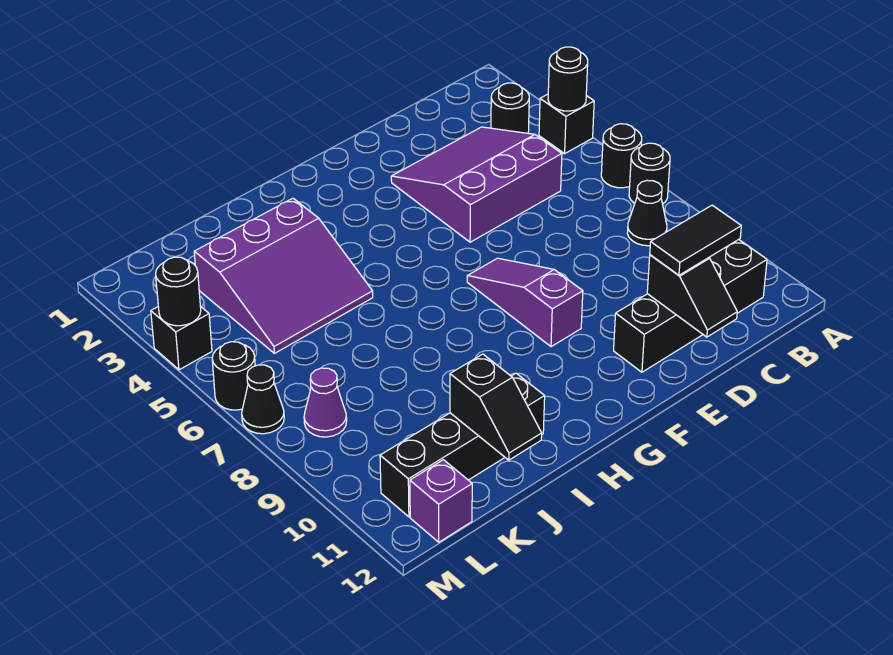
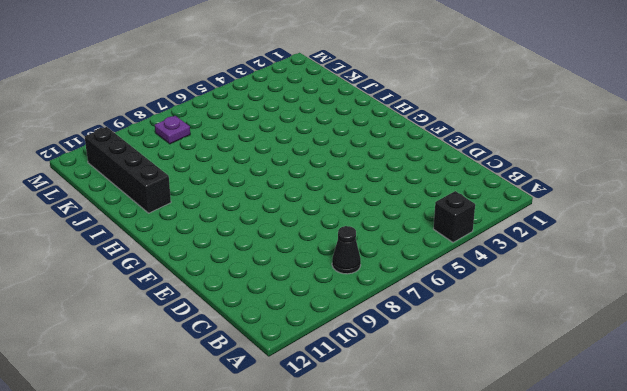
purple plate L8 level 1 -> purple cone L8 level 1
none -> black round brick A6 level 1
none -> black round brick A7 level 1
none -> black round brick B3 level 1

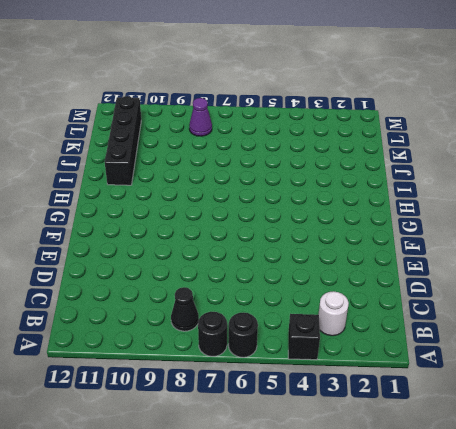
white round brick B3 level 1 -> black round brick B3 level 1
none -> black brick B11:E11 level 1
none -> purple slope C3:E5 level 1 top 5
none -> purple slope F7:F9 level 1 top 9

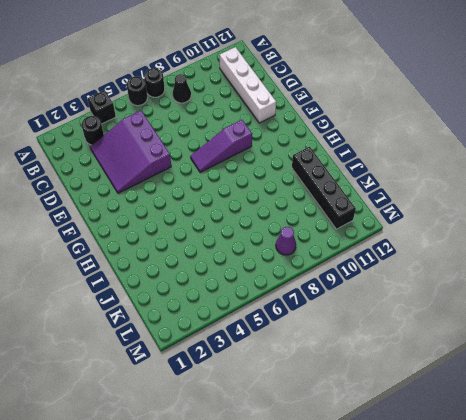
white brick B11:E11 level 1 -> black brick B11:E11 level 1
none -> purple slope I3:K5 level 1 top 3
none -> purple brick L12 level 1
none -> black brick M4 level 1

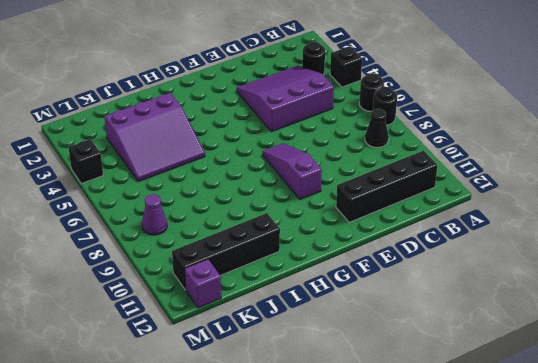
none -> black round brick M6 level 1
none -> black cone M7 level 1
none -> black round brick A4 level 2

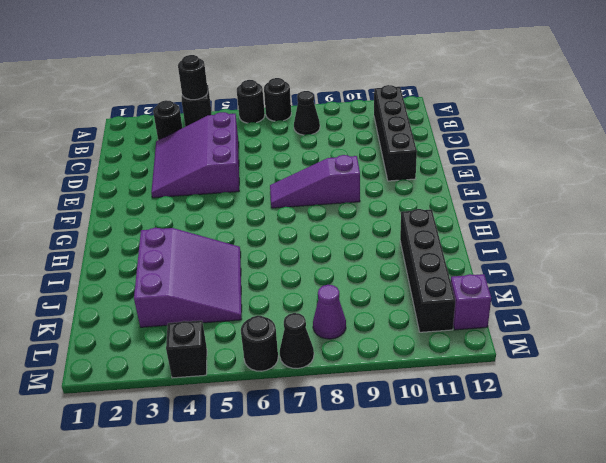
none -> black slope D11:D12 level 2 top 11
none -> black slope J11:J12 level 2 top 11
none -> black round brick M4 level 2

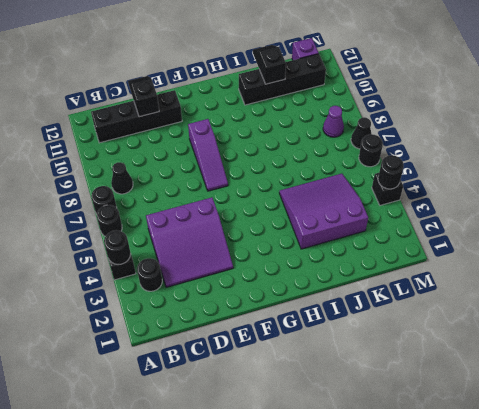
none -> black tile C11:D11 level 3

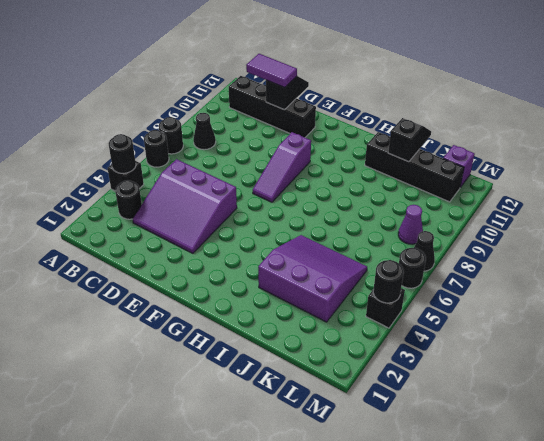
purple tile C11:D11 level 3 -> black tile C11:D11 level 3

